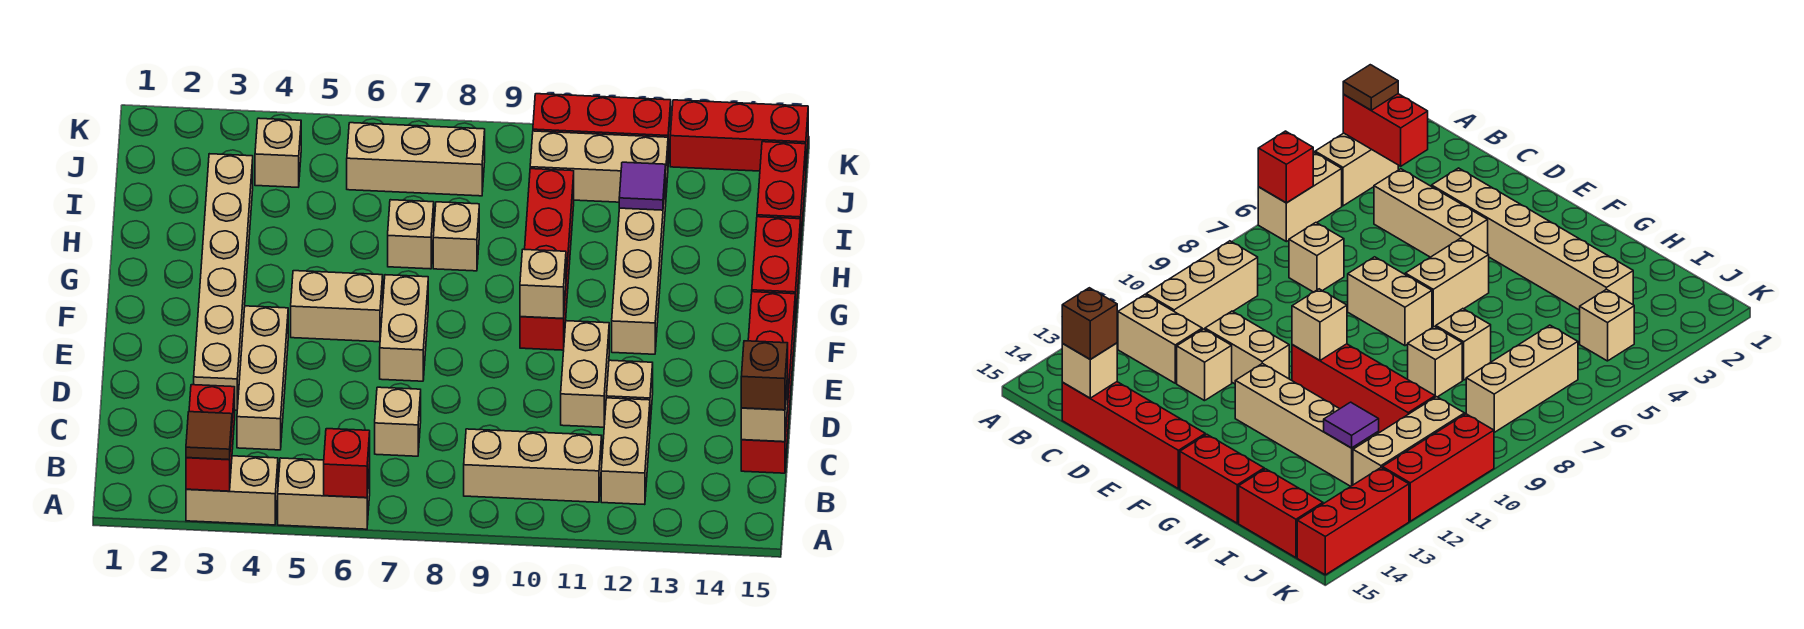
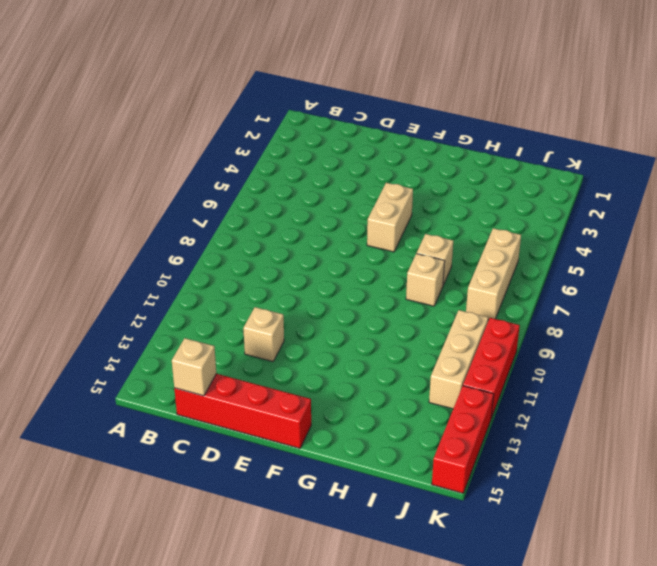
none -> tan brick A3:A4 level 1
none -> tan brick A5:A6 level 1
none -> tan brick B9:B11 level 1
none -> tan brick B12:C12 level 1

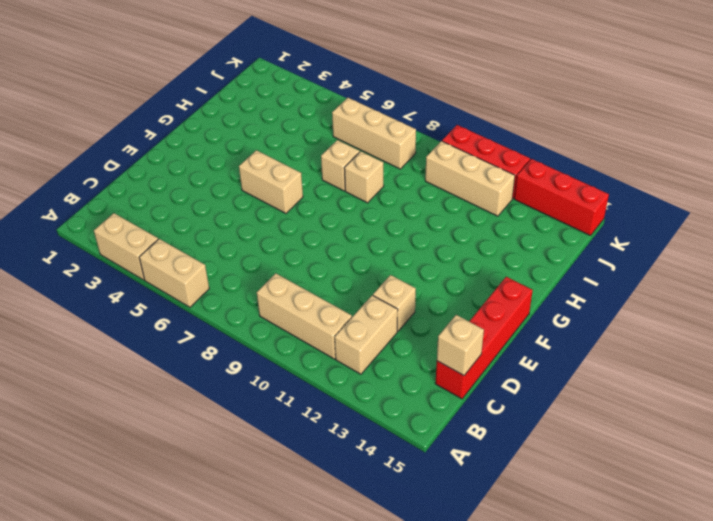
none -> tan brick C4:E4 level 1
none -> tan brick C7 level 1
none -> tan brick D3:I3 level 1
none -> tan brick D11:E11 level 1

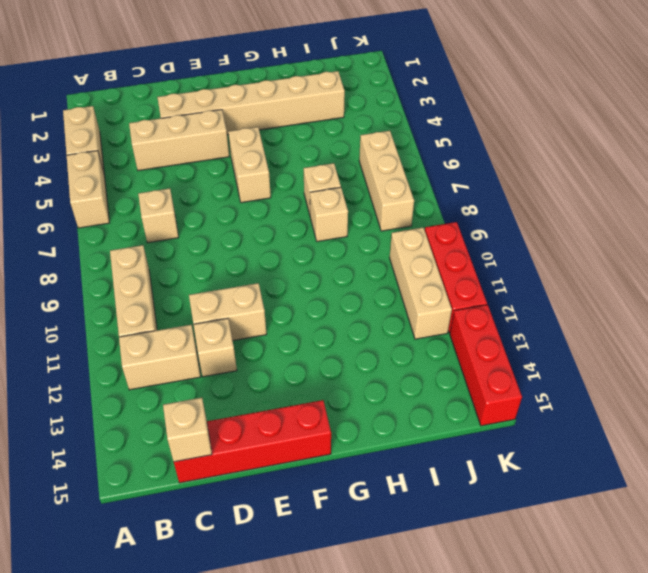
none -> tan brick E7:F7 level 1
none -> red brick F10:I10 level 1
none -> tan brick F12:I12 level 1
none -> red brick G15:H15 level 1

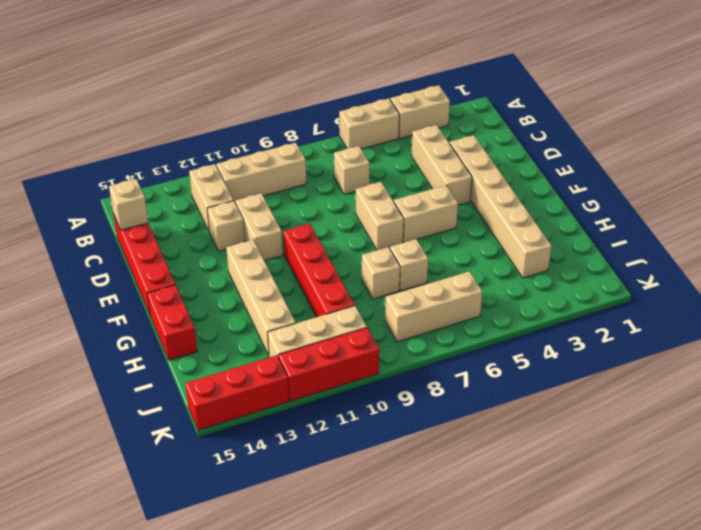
none -> red brick I15:J15 level 1
none -> tan brick J4 level 1
none -> red brick A3:B3 level 2
none -> red brick A6 level 2

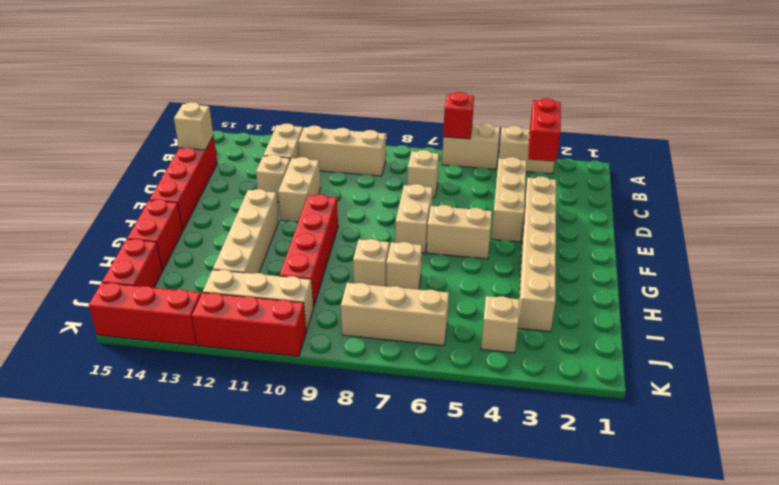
none -> tan brick F10 level 2
none -> purple tile I12 level 2
none -> brown tile A3 level 3
none -> brown brick C15 level 3

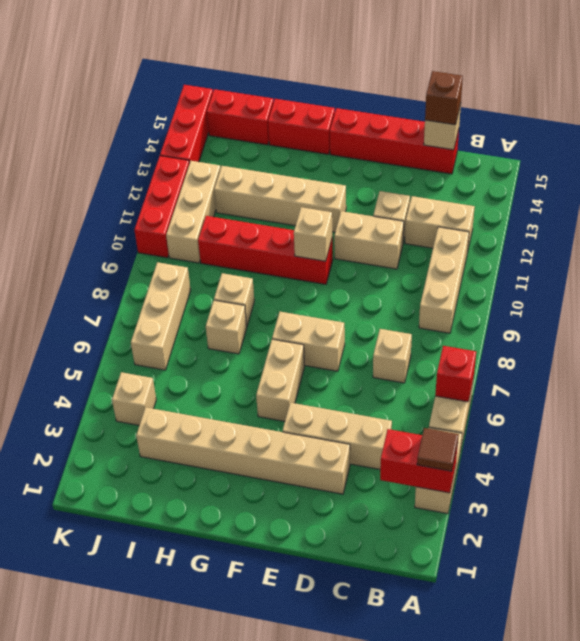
none -> purple tile I12 level 2

